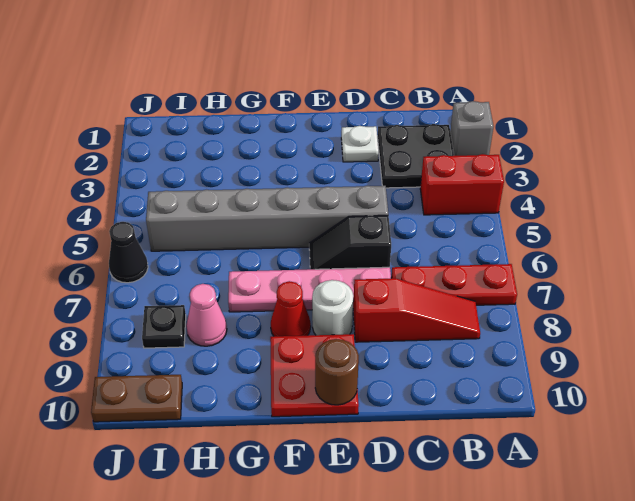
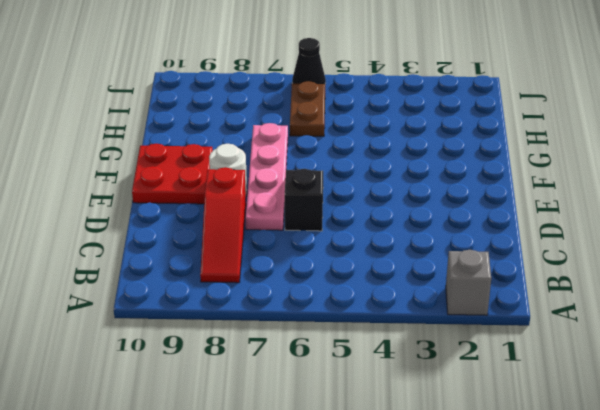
brown plate H6:I6 level 1 -> brown plate I10:J10 level 1
none -> red brick A4:B4 level 1
none -> red plate A7:C7 level 1
none -> black plate B2:C3 level 1

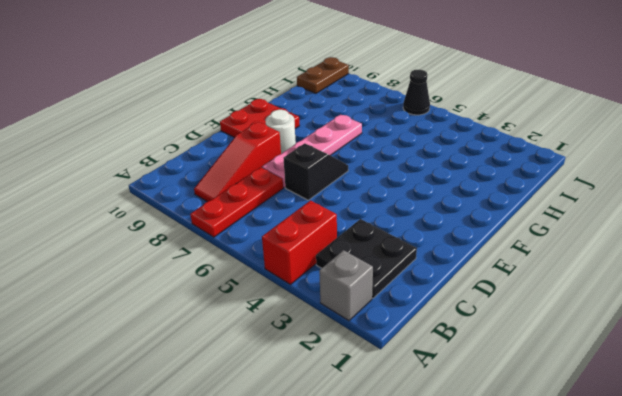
none -> white plate D2 level 1
none -> grey brick D5:I5 level 1
none -> red cone F8 level 1

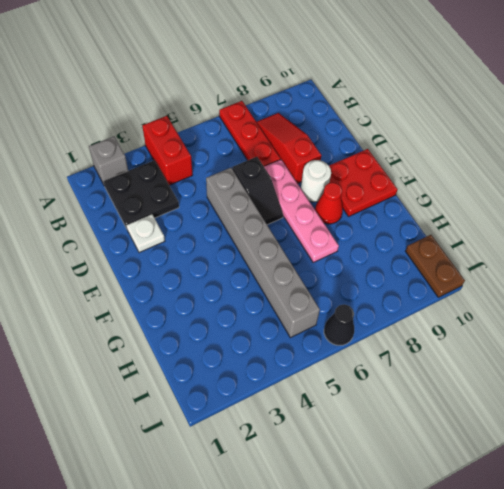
none -> pink cone H8 level 1
none -> black plate I8 level 1
none -> brown round brick E10 level 2

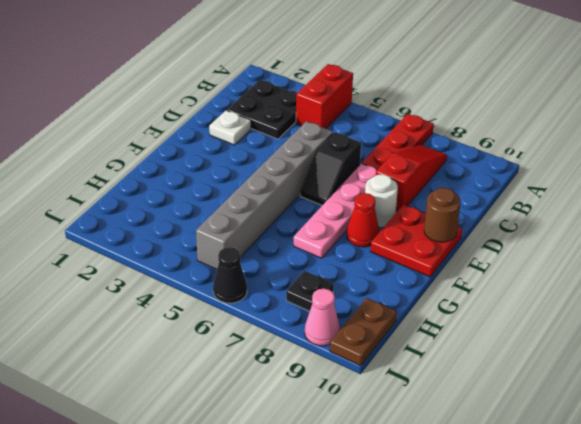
pink cone J9 level 1 -> pink cone H8 level 1
none -> grey brick A2 level 1

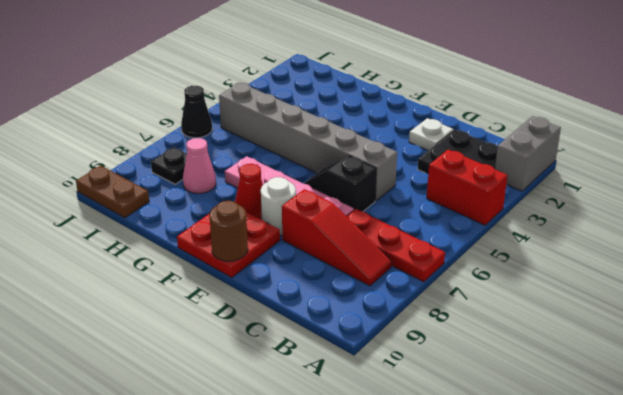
grey brick A1:A2 level 1 -> grey brick A2 level 1

